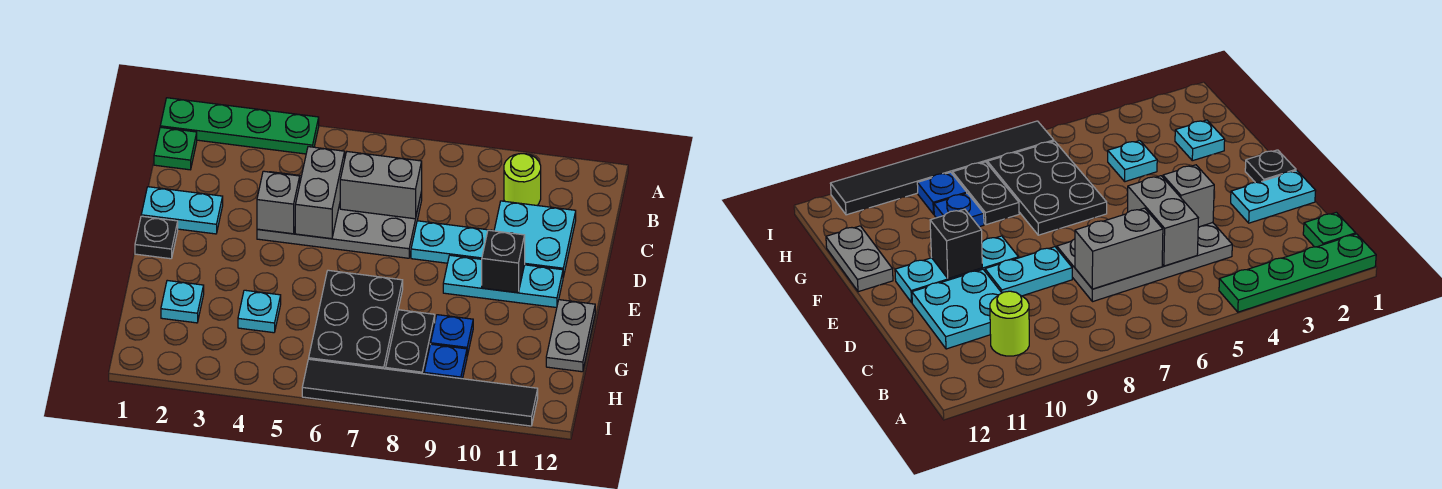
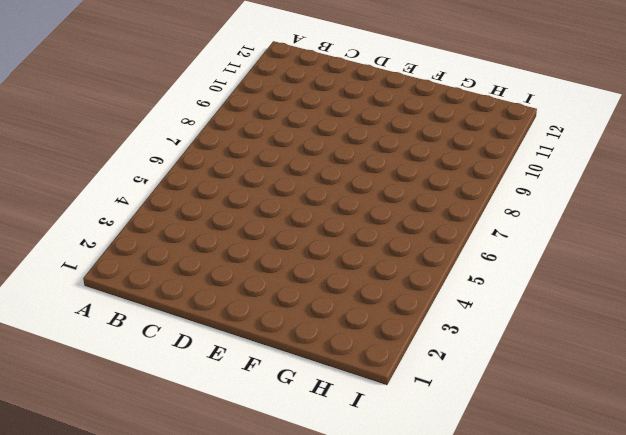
none -> green plate A1:A4 level 1
none -> green plate B1 level 1
none -> lime round brick B10 level 1

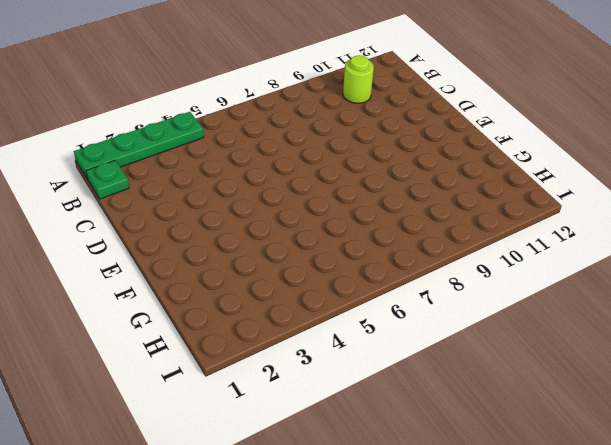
none -> grey plate C4:D7 level 1
none -> cyan plate C10:D11 level 1
none -> cyan plate D1:D2 level 1

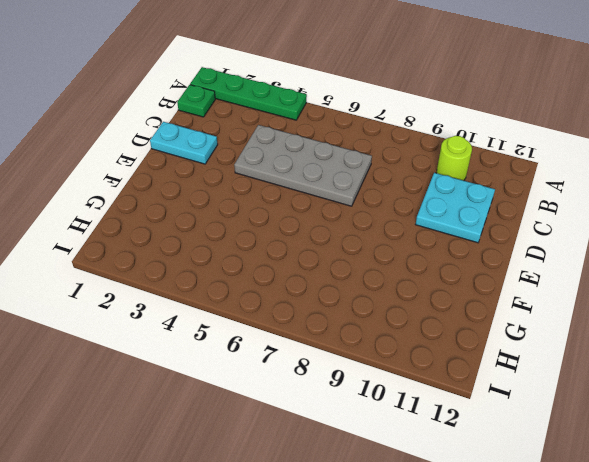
none -> cyan plate D8:D9 level 1
none -> black plate E1 level 1
none -> cyan plate E9:E11 level 1

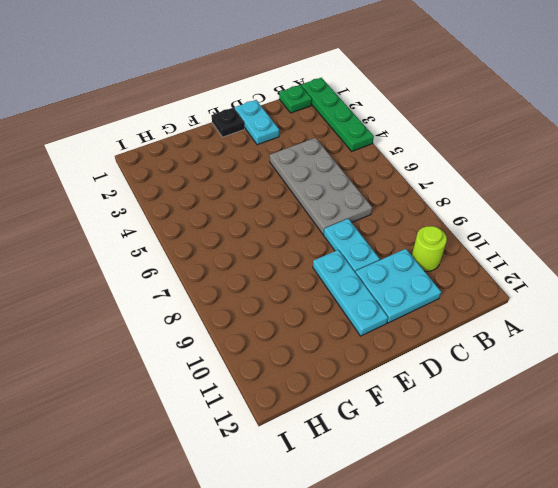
none -> black plate F6:H7 level 1
none -> grey plate F12:G12 level 1
none -> cyan plate G2 level 1

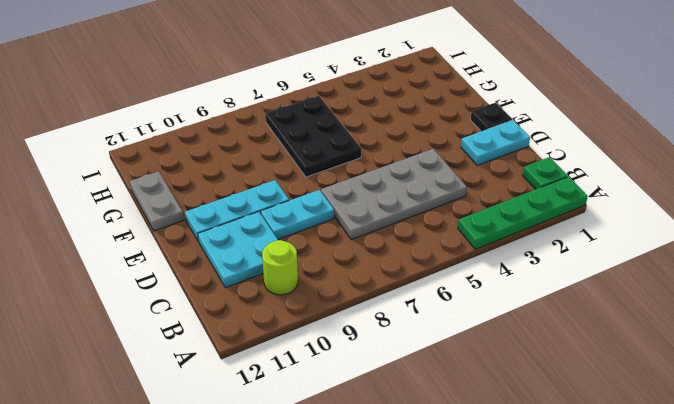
none -> cyan plate G2 level 1
none -> cyan plate G4 level 1
none -> black plate G8:H8 level 1

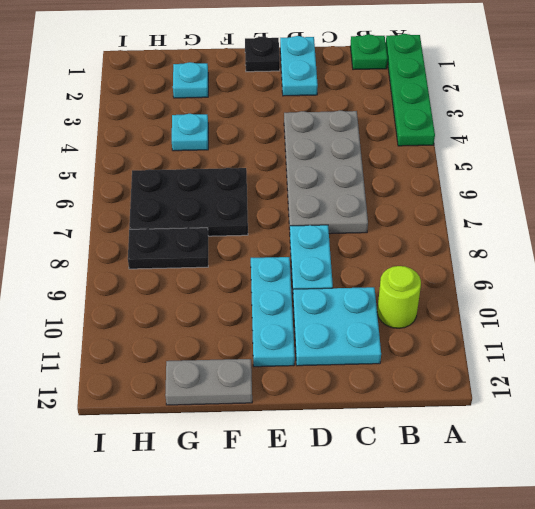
none -> blue plate G9 level 1
none -> blue plate H9 level 1
none -> black tile I6:I11 level 1

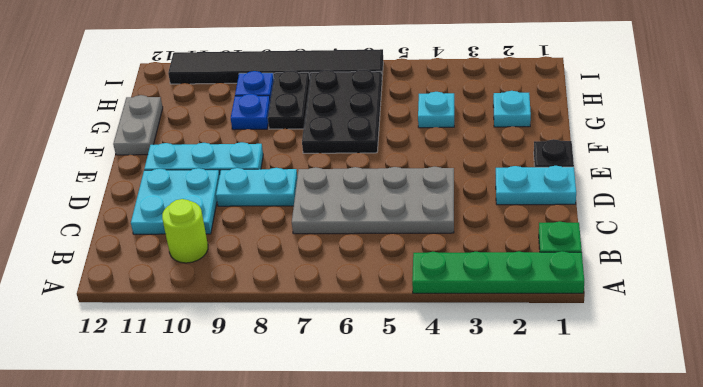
none -> grey brick C5:D5 level 2
none -> grey brick C6:C7 level 2
none -> grey brick D4 level 2

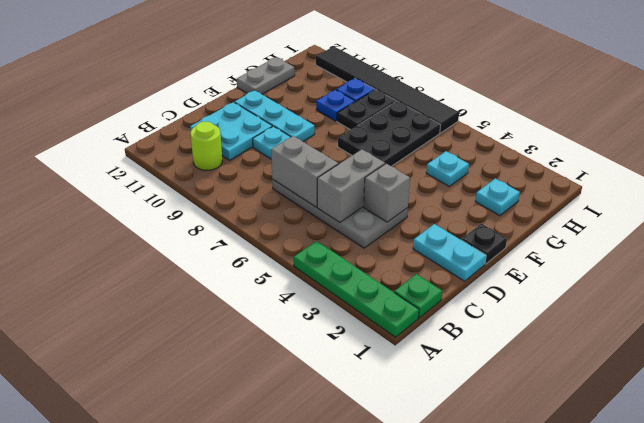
none -> black brick E10 level 2

